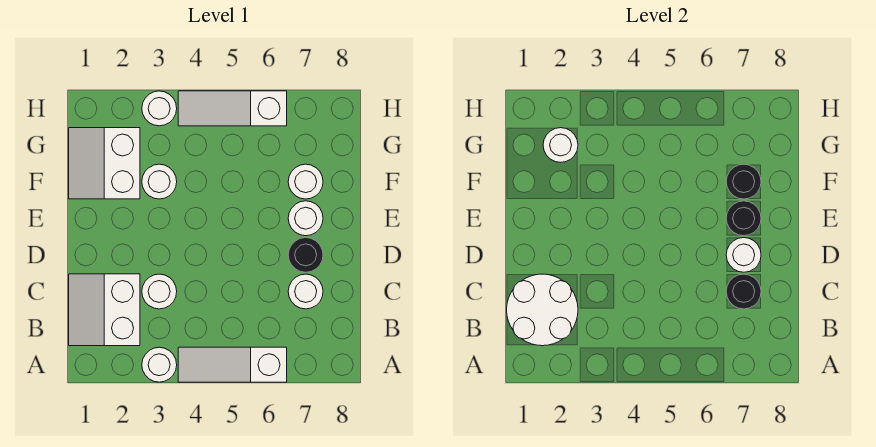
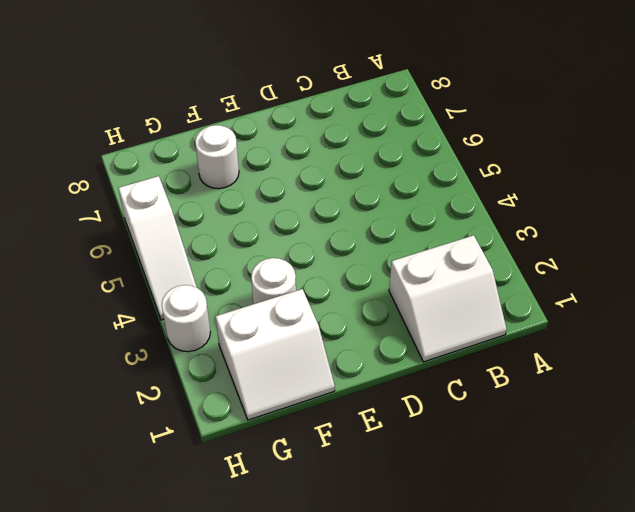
none -> white round brick A3 level 1
none -> white slope A4:A6 level 1 top 6
none -> white round brick C3 level 1

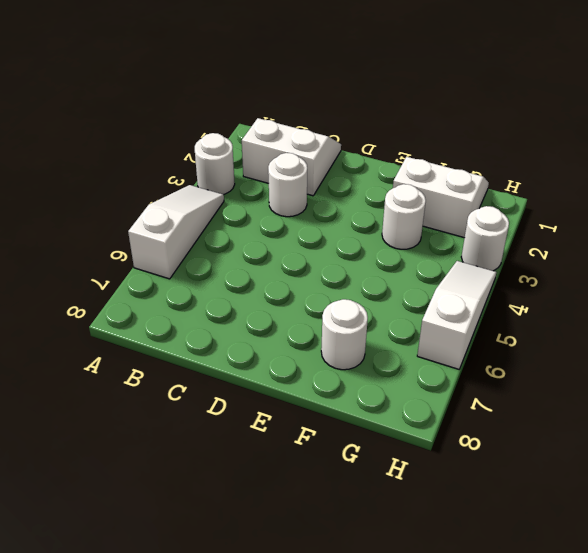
none -> white round brick C7 level 1
none -> black round brick D7 level 1
none -> white round brick E7 level 1

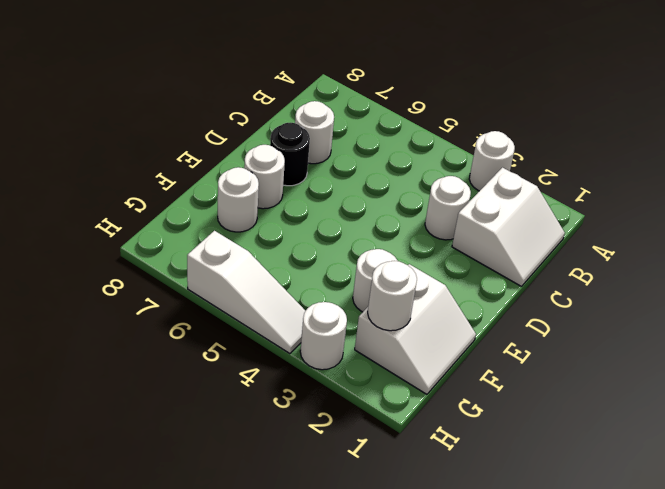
none -> white slope A4:A6 level 1 top 6
none -> white round brick B1:C2 level 2
none -> black round brick C7 level 2

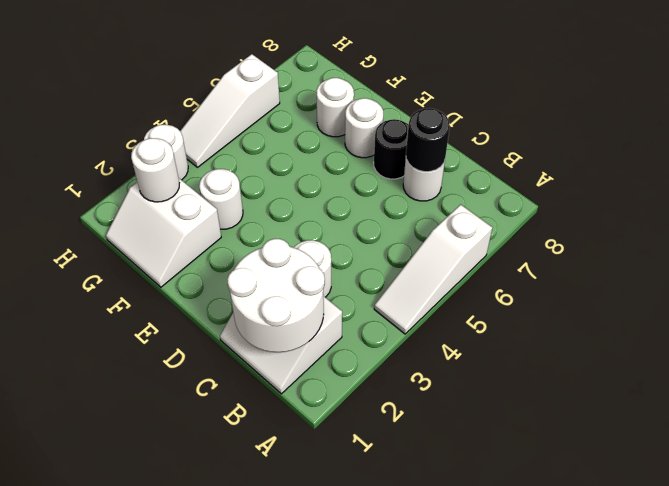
none -> white round brick A3 level 1
none -> white round brick D7 level 2
none -> black round brick E7 level 2

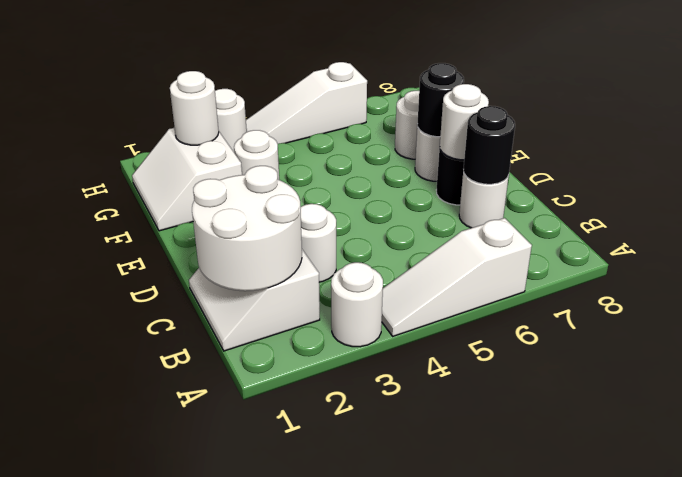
none -> black round brick F7 level 2

